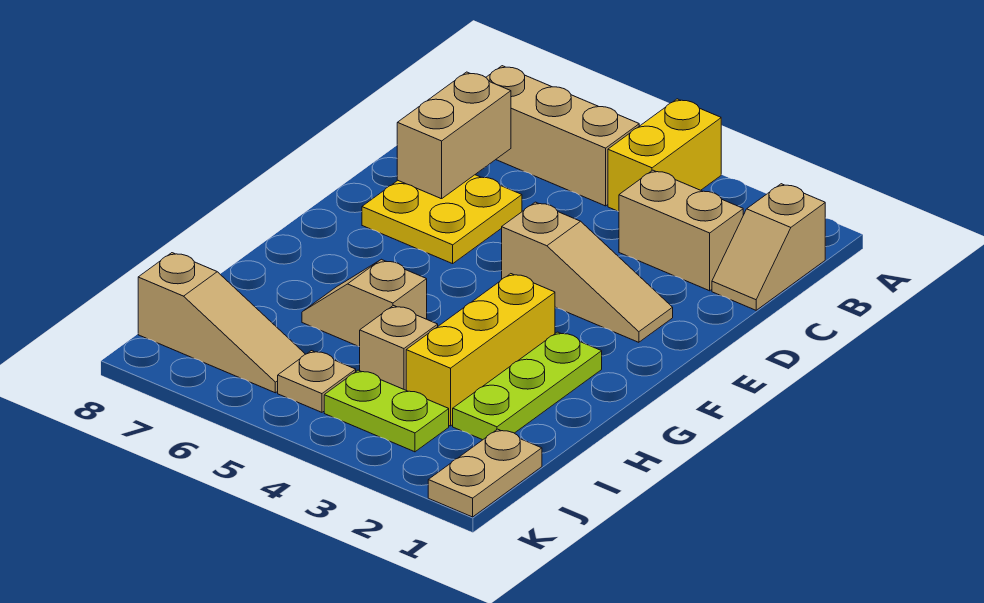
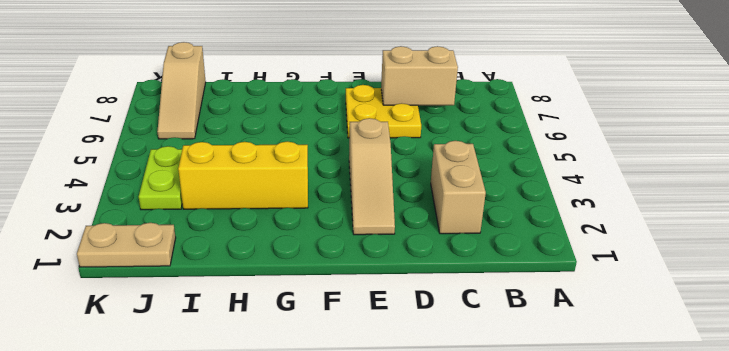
none -> yellow brick A4:B4 level 1
none -> tan slope B1:C1 level 1 top B
none -> tan brick B5:B7 level 1

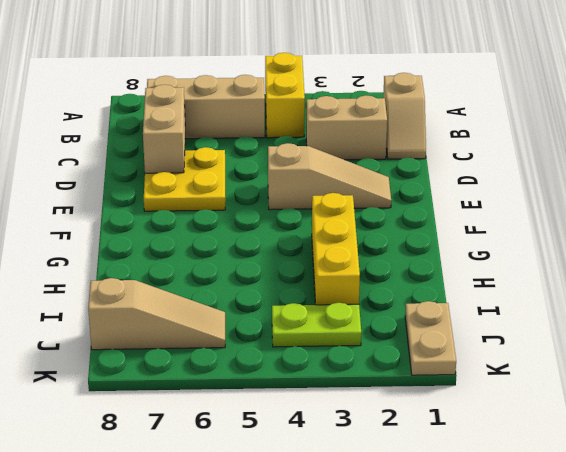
none -> lime plate G2:I2 level 1
none -> tan slope H5:H6 level 1 top 5
none -> tan brick I4 level 1

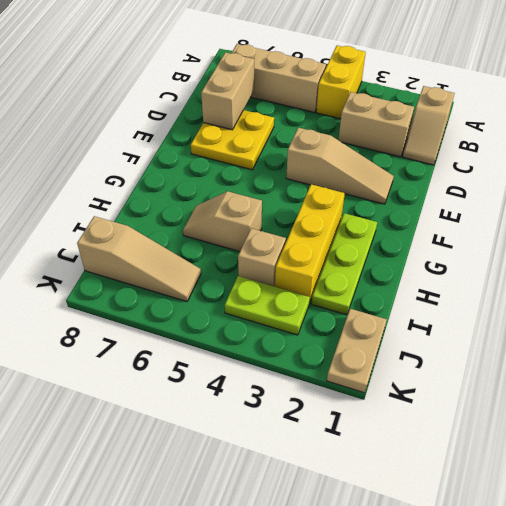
none -> tan plate J5 level 1

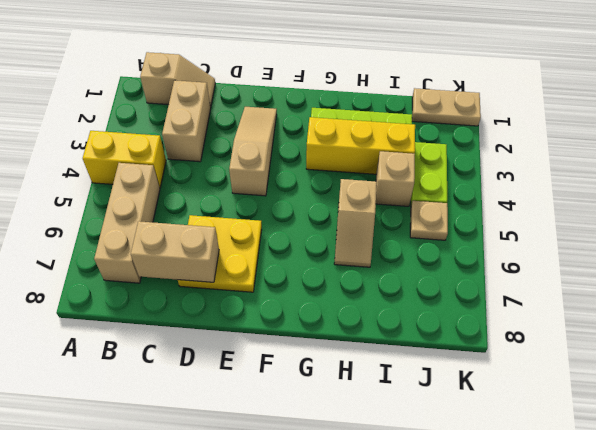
none -> tan slope J6:J8 level 1 top 8

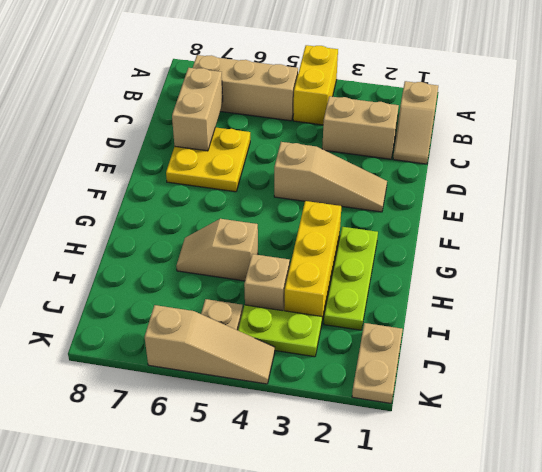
tan slope K4:K6 level 1 top 6 -> tan slope J6:J8 level 1 top 8

